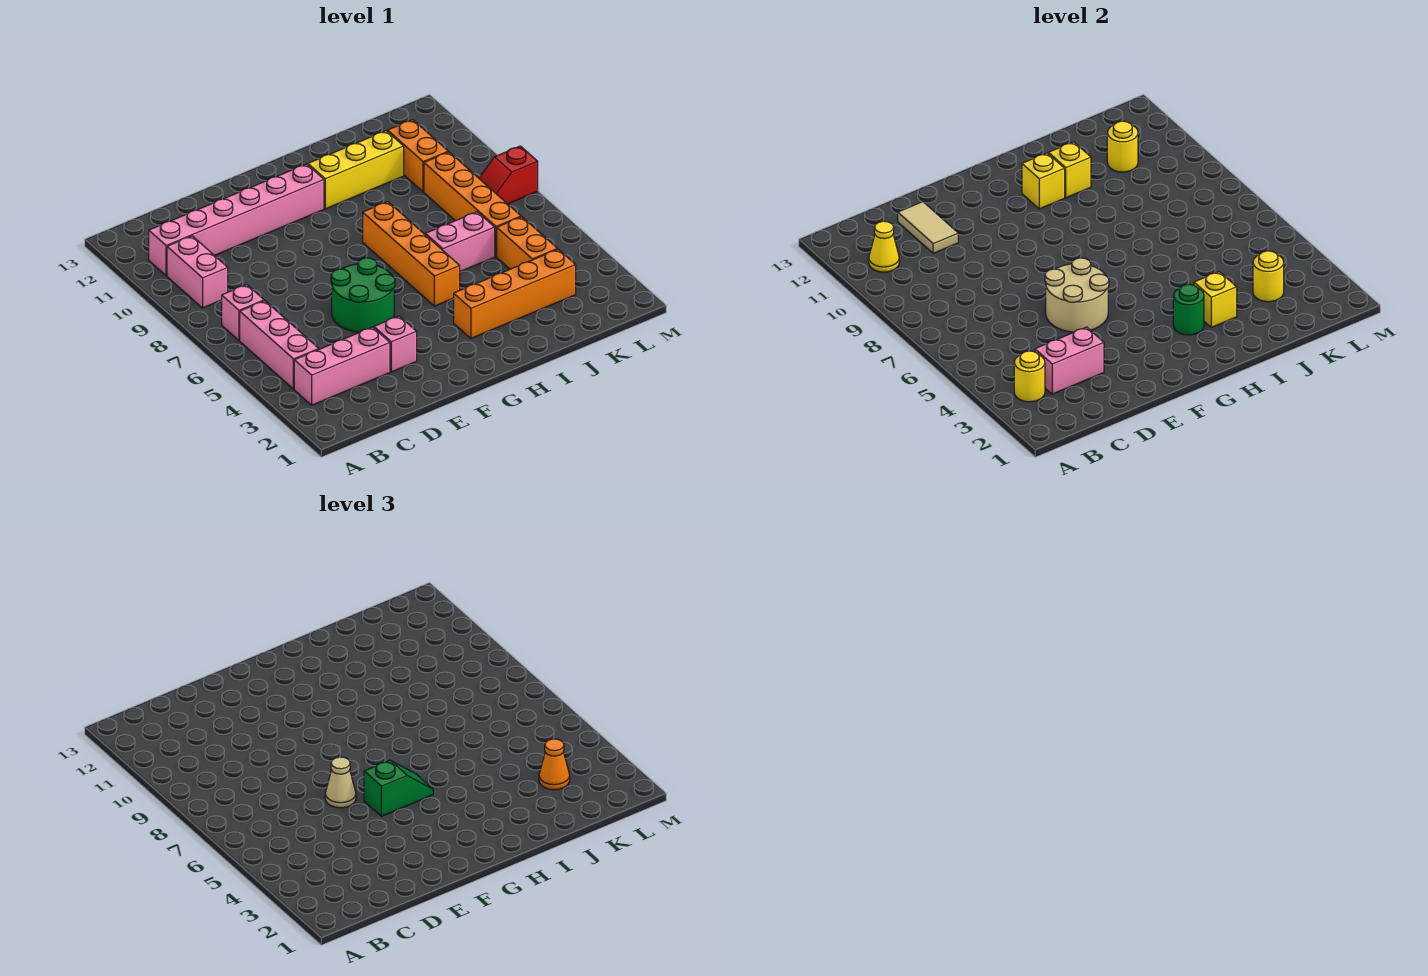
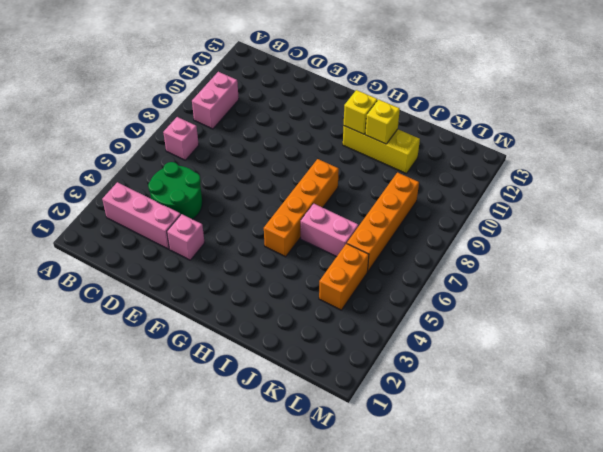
green round brick C4:D5 level 1 -> green round brick E5:F6 level 1
none -> pink brick B4:B6 level 1
none -> pink brick B11:G11 level 1
none -> orange brick H3:K3 level 1

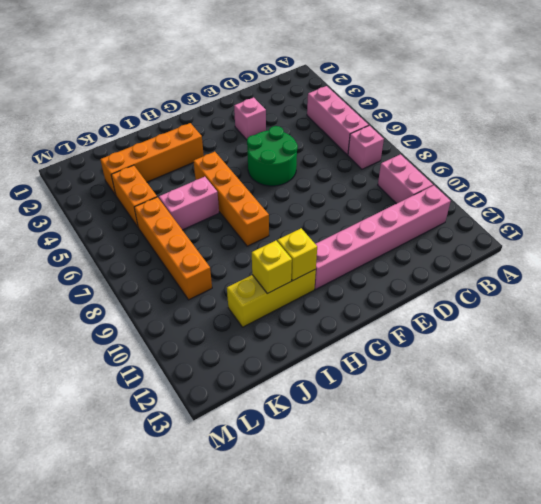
none -> pink brick B3:D3 level 1
none -> orange brick K10:K11 level 1
none -> red slope L8:M8 level 1 top M

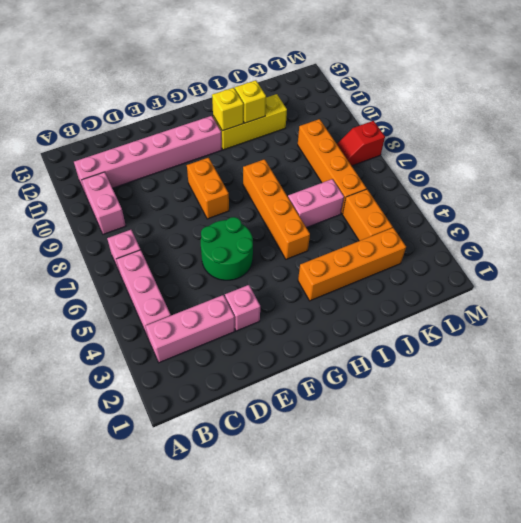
orange brick F8:F9 level 1 -> orange brick K10:K11 level 1
none -> yellow round brick B3 level 2
none -> yellow cone B11 level 2
none -> pink brick C3:D3 level 2

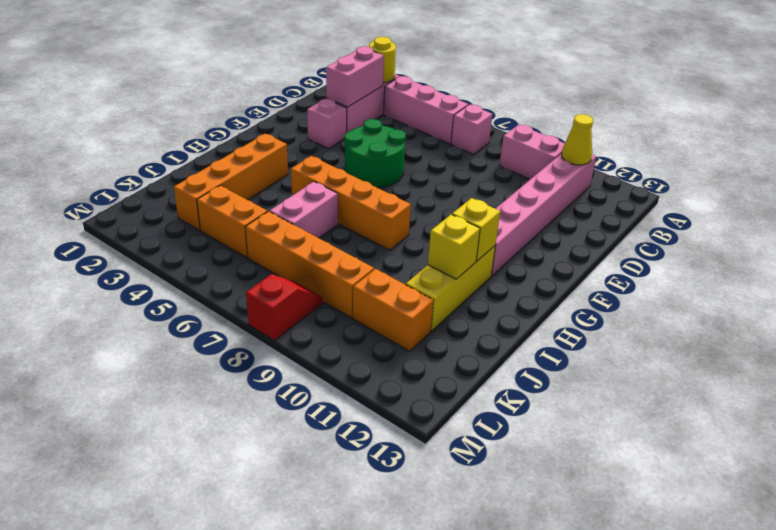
none -> tan tile D11:D12 level 2
none -> tan round brick E5:F6 level 2
none -> green round brick H3 level 2

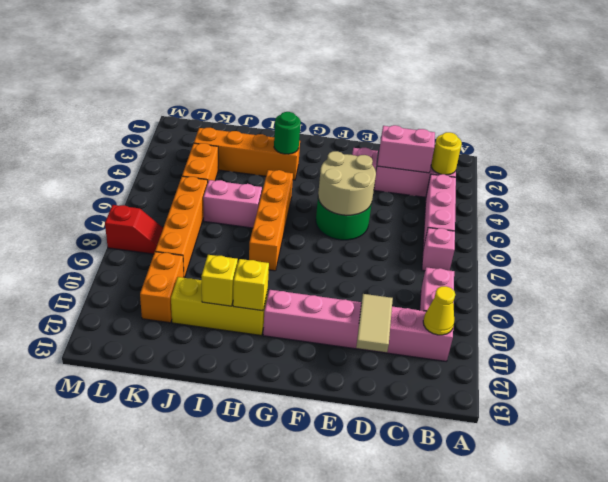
none -> yellow brick I3 level 2
none -> yellow round brick K3 level 2
none -> yellow round brick K11 level 2

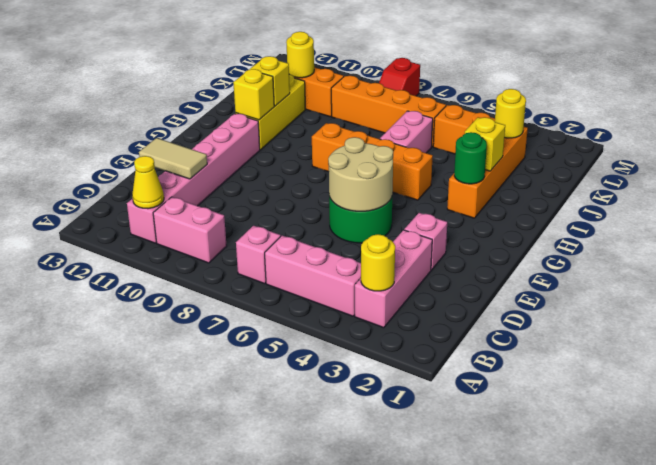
none -> pink brick C3:D3 level 2
none -> tan cone E6 level 3
none -> green slope F5:G5 level 3 top F

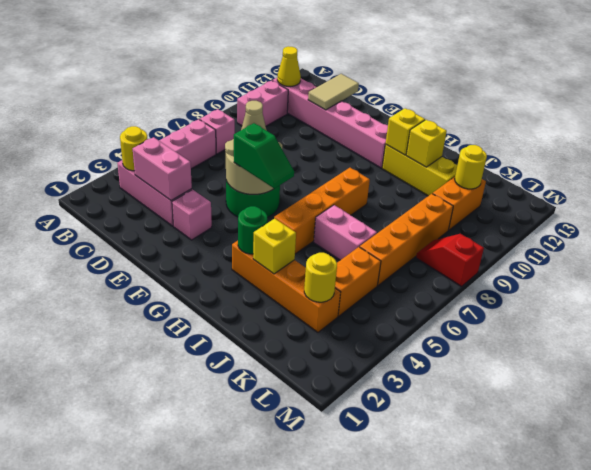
none -> orange cone K3 level 3

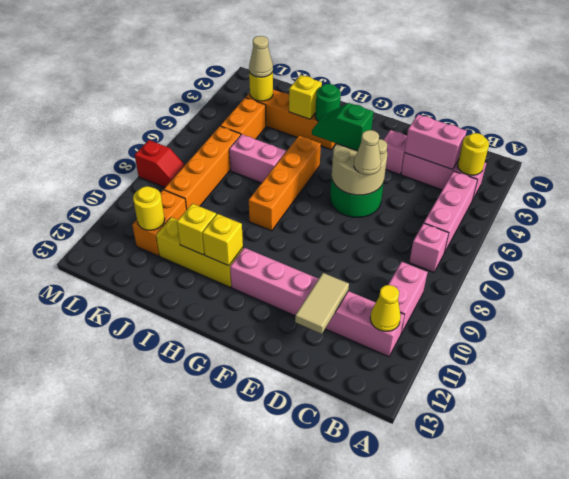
tan cone K3 level 3 -> orange cone K3 level 3

